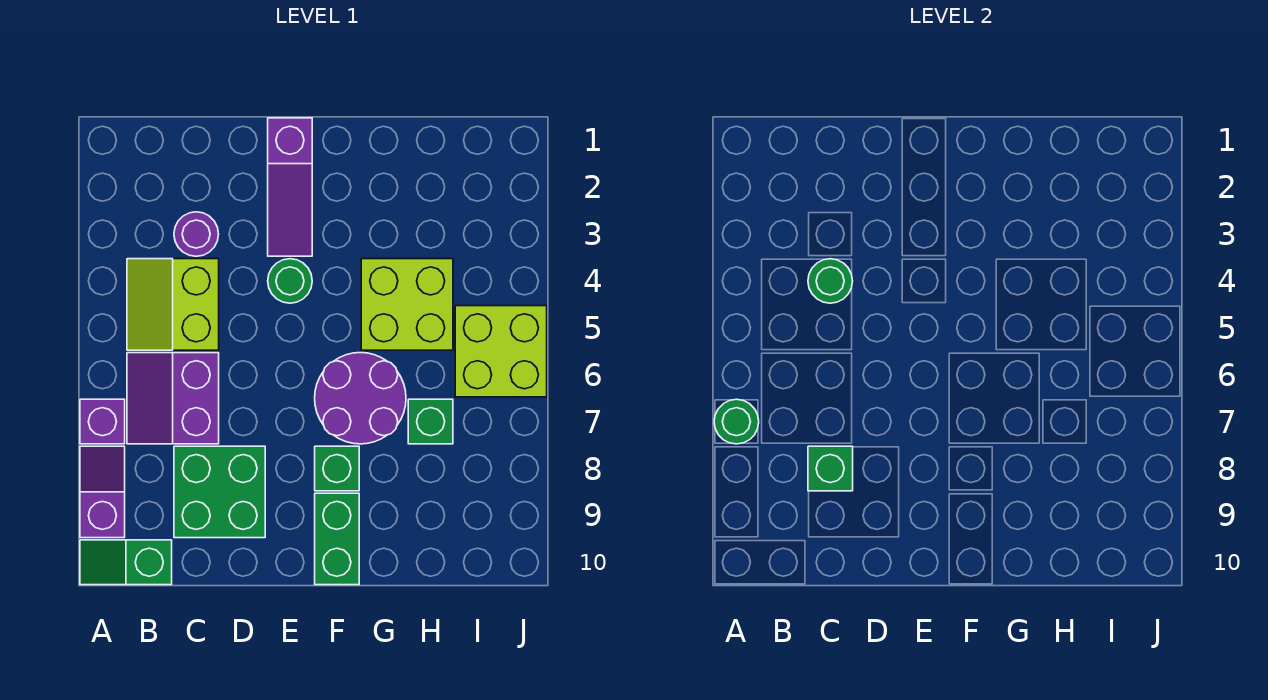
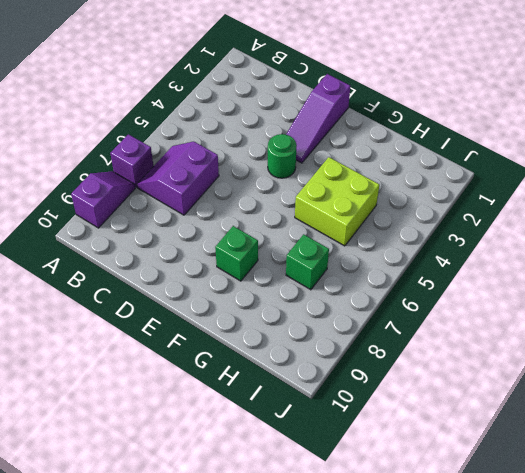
none -> green slope A10:B10 level 1 top B
none -> lime slope B4:C5 level 1 top C
none -> purple round brick C3 level 1

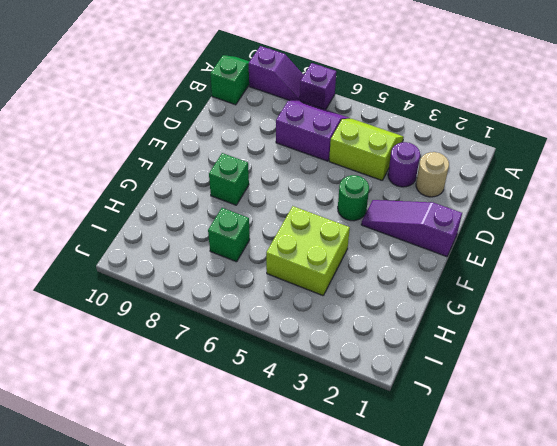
tan round brick C2 level 1 -> none
none -> green brick C8:D9 level 1
none -> purple round brick F6:G7 level 1
none -> green brick F9:F10 level 1

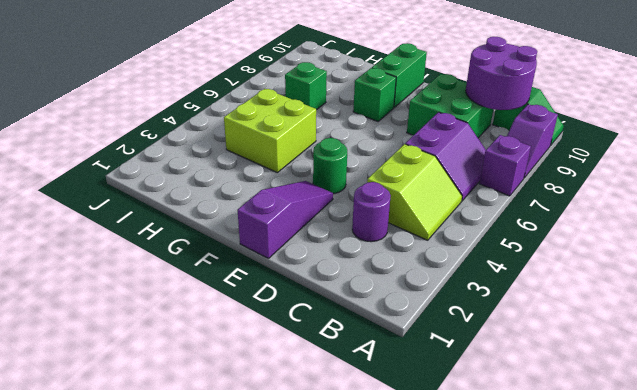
purple round brick B9:C10 level 2 -> purple round brick F6:G7 level 1
none -> lime brick I5:J6 level 1
none -> green round brick A7 level 2
none -> green round brick C4 level 2

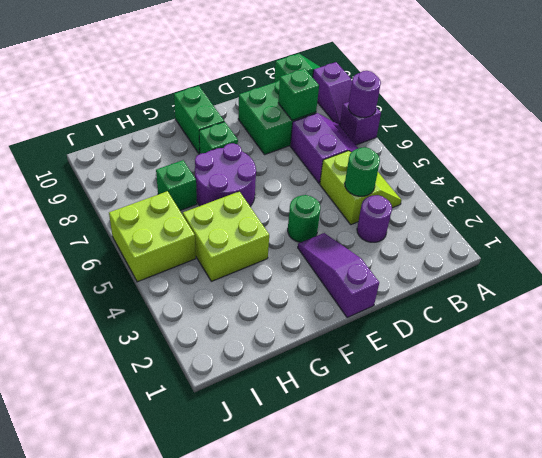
purple round brick A7 level 2 -> green round brick A7 level 2

